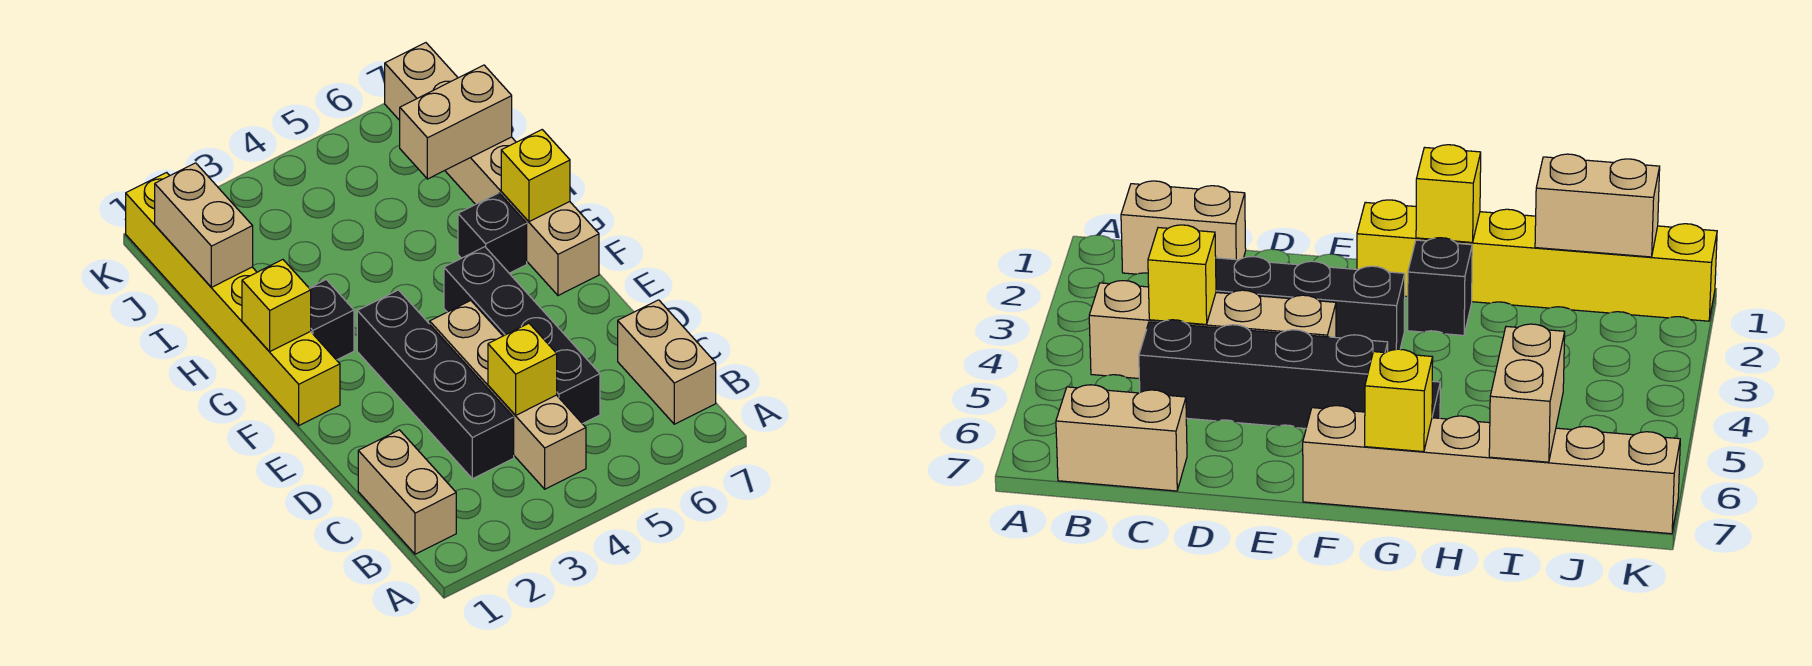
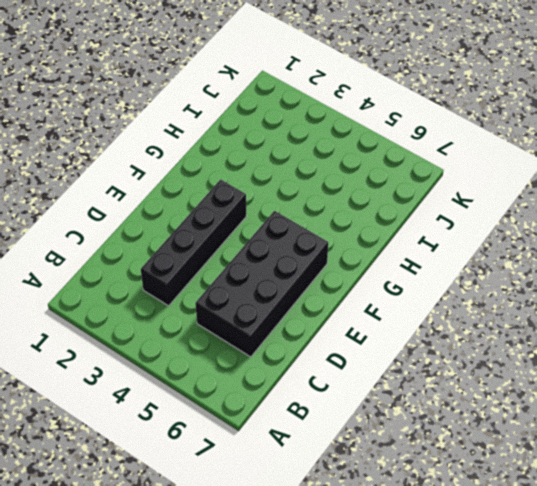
black brick C5:F6 level 1 -> black brick C5:F5 level 1
none -> tan brick B1:C1 level 1
none -> tan brick B4:E4 level 1
none -> tan brick B7:C7 level 1

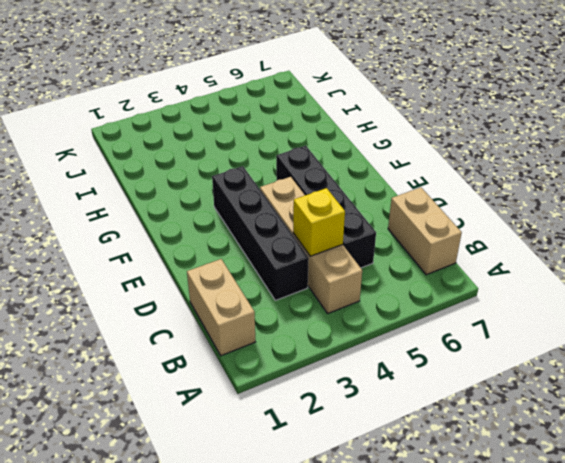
none -> yellow brick F1:K1 level 1
none -> tan brick F7:K7 level 1
none -> black brick G2 level 1

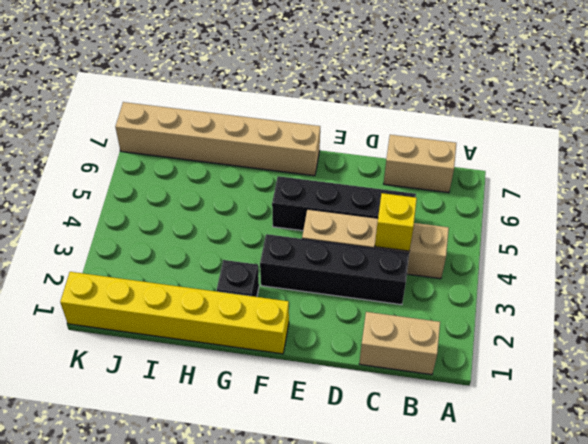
none -> black brick G6 level 1
none -> yellow brick G1 level 2
none -> yellow brick G7 level 2

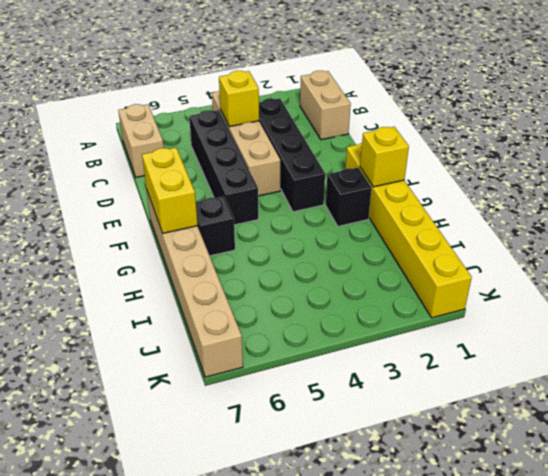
yellow brick F7:G7 level 2 -> yellow brick G7 level 2
none -> tan brick I1:J1 level 2
none -> tan brick I6:I7 level 2

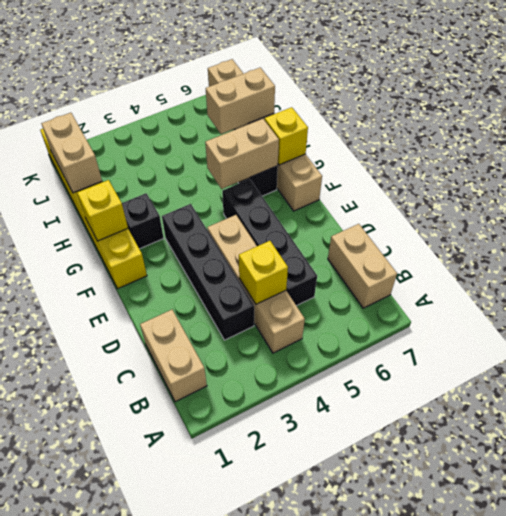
tan brick G5:G6 level 2 -> none

